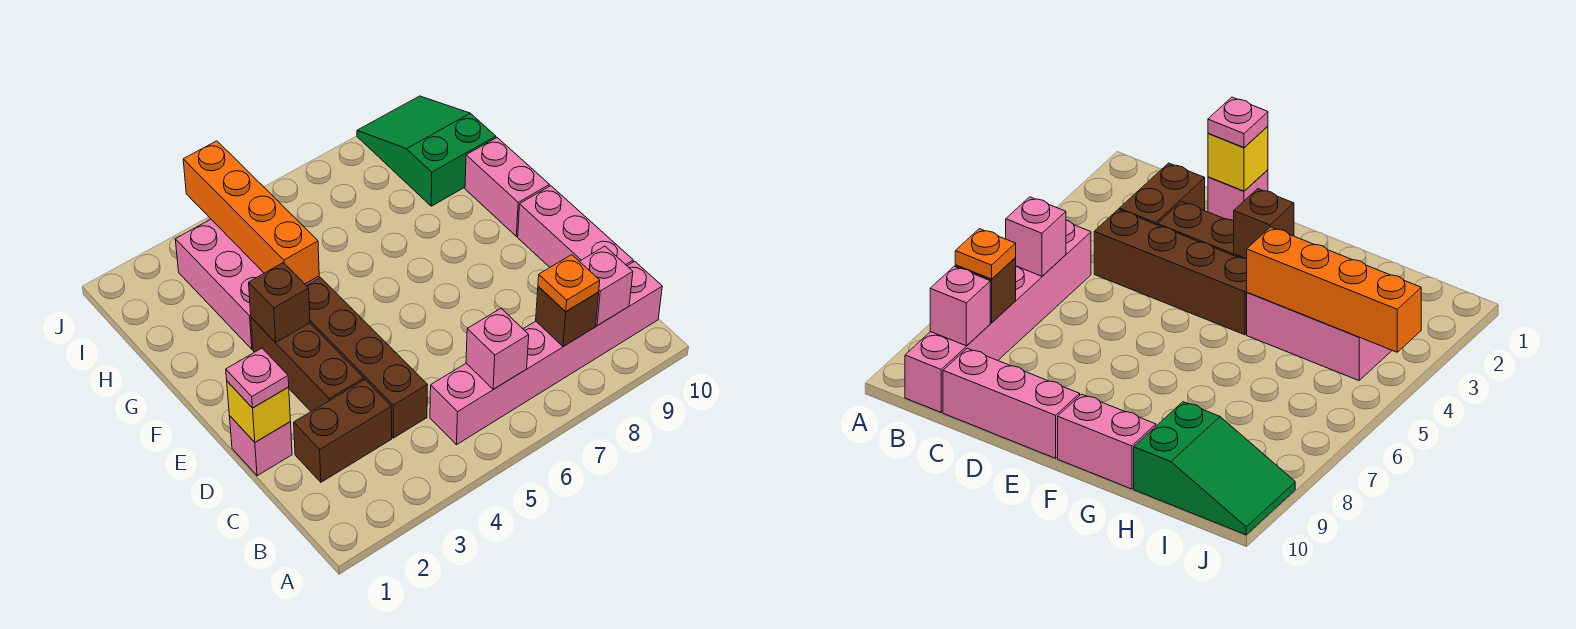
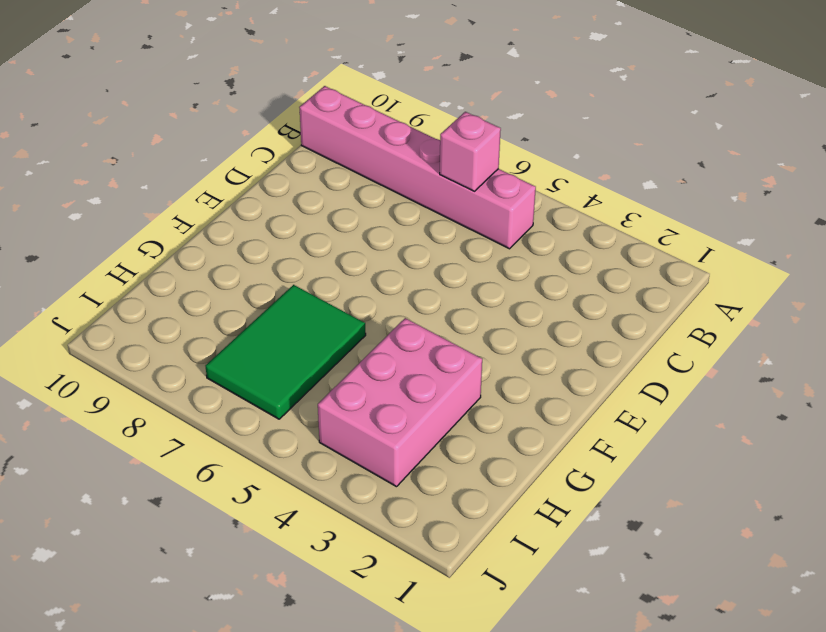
green tile G6:I7 level 1 -> none
none -> brown brick C2:C3 level 1
none -> brown brick C4:F4 level 1
none -> pink brick C10:E10 level 1

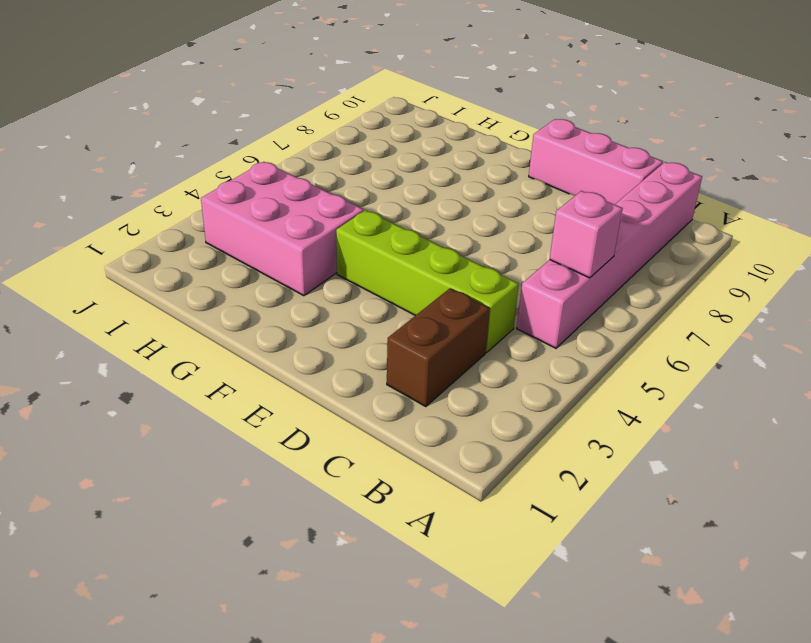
lime brick C4:F4 level 1 -> brown brick C4:F4 level 1
none -> pink brick D1 level 1
none -> brown brick D3:F3 level 1
none -> pink brick F10:G10 level 1

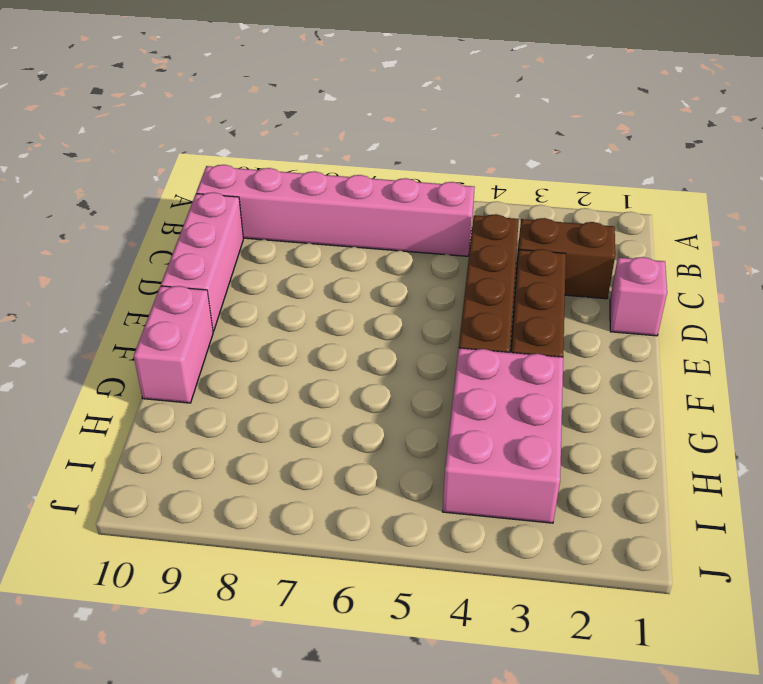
none -> green slope H9:J10 level 1 top H
none -> pink brick B6 level 2
none -> brown brick B8 level 2

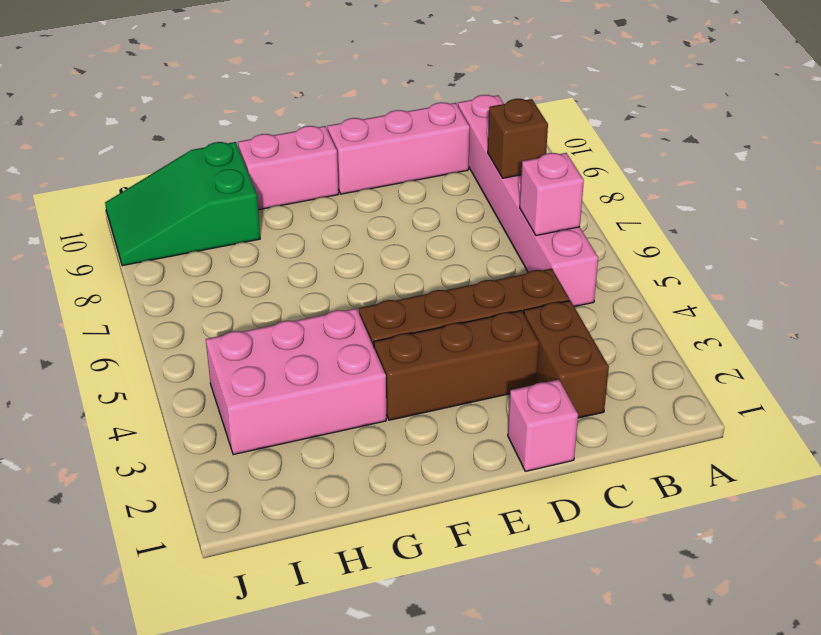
none -> pink brick B9 level 2
none -> yellow brick D1 level 2
none -> brown brick F3 level 2

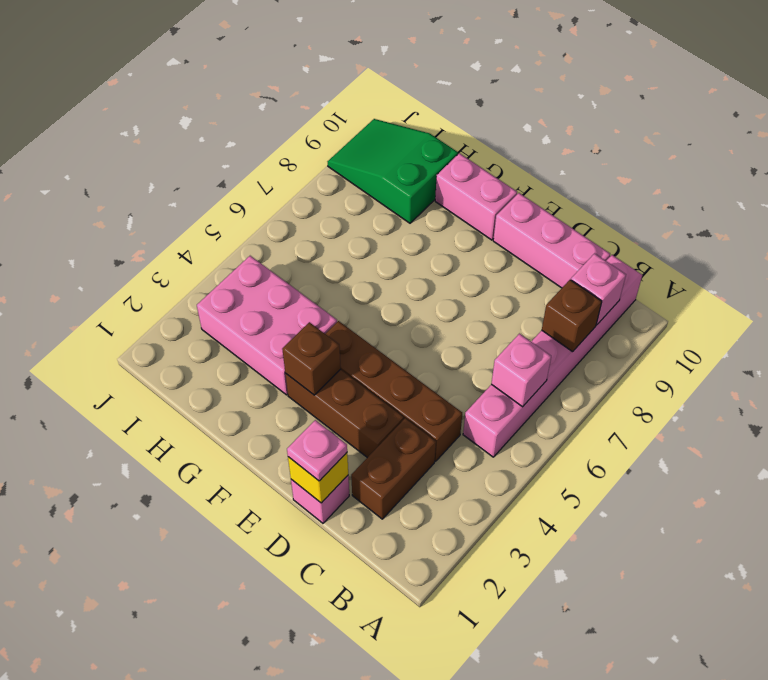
none -> orange brick G4:J4 level 2
none -> orange plate B8 level 3

